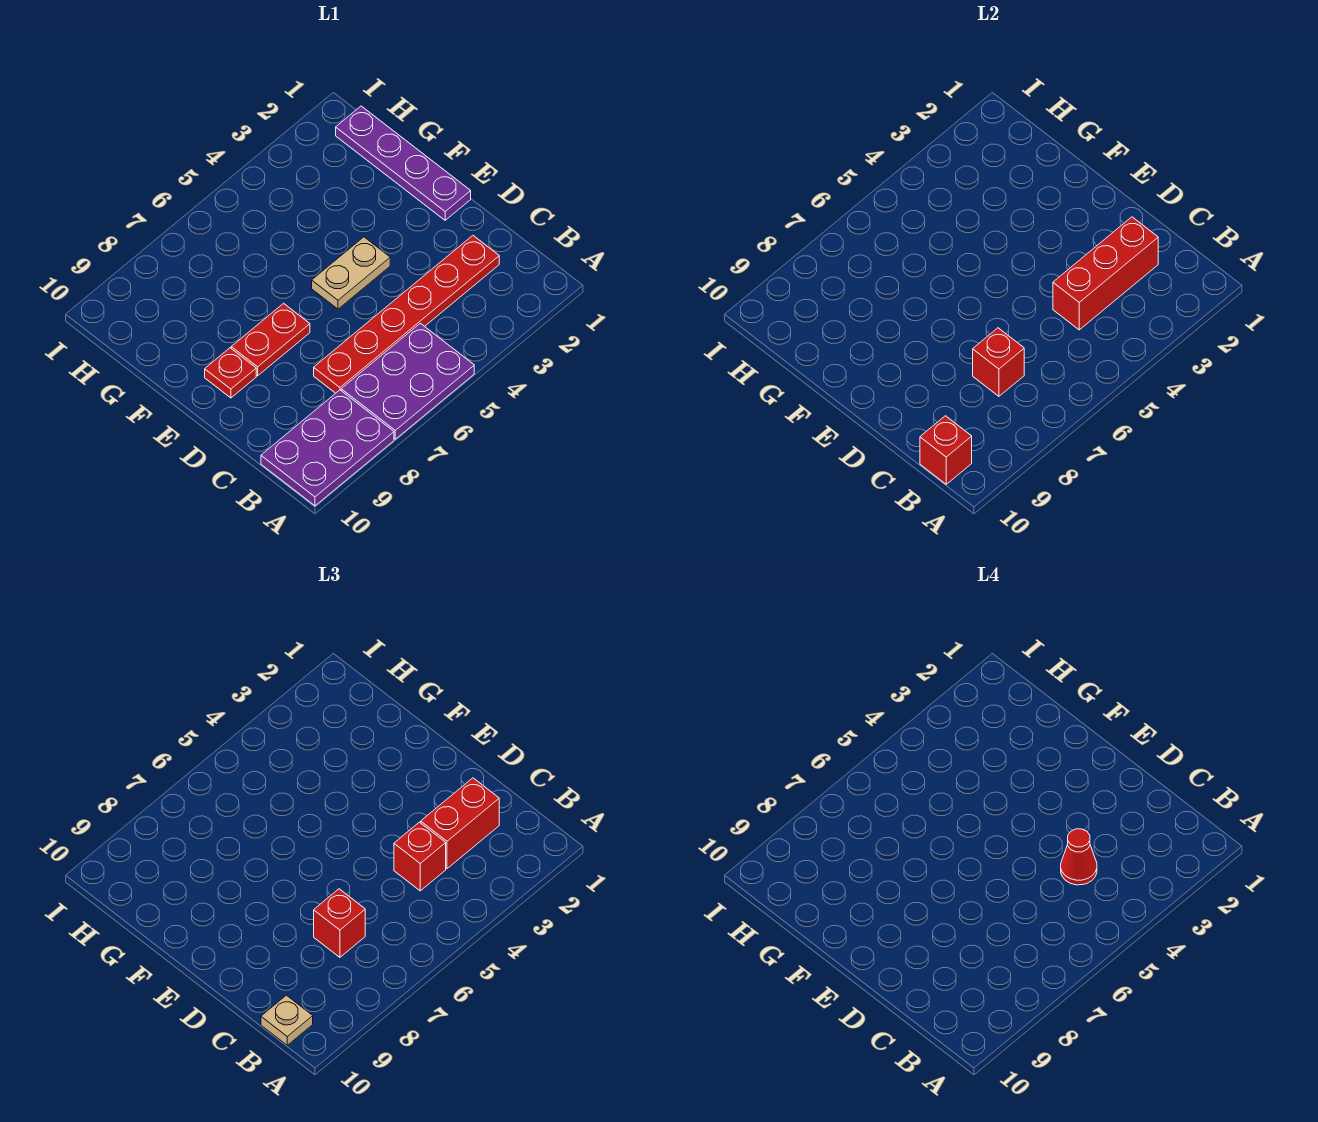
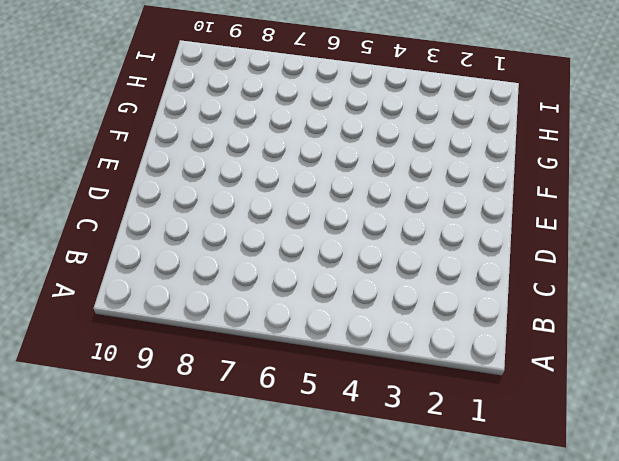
none -> purple plate A5:B7 level 1
none -> purple plate A8:B10 level 1
none -> red plate C2:C7 level 1

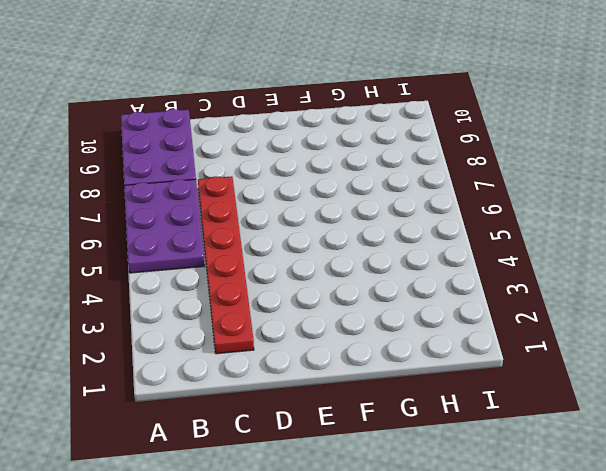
none -> purple plate E1:H1 level 1
none -> tan plate E4:E5 level 1
none -> red plate E7:E8 level 1

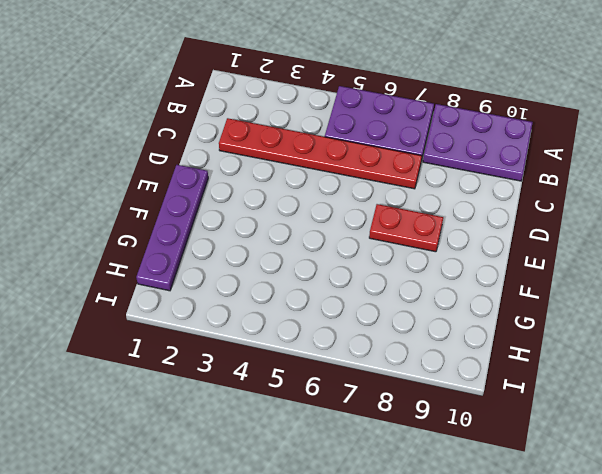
none -> tan plate E4:E5 level 1
none -> red plate E9 level 1
none -> red brick B10 level 2

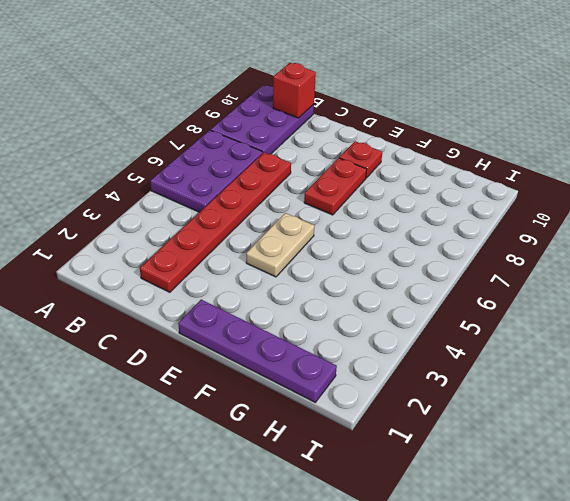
none -> red brick C2:C4 level 2
none -> red brick C7 level 2
none -> tan plate B10 level 3

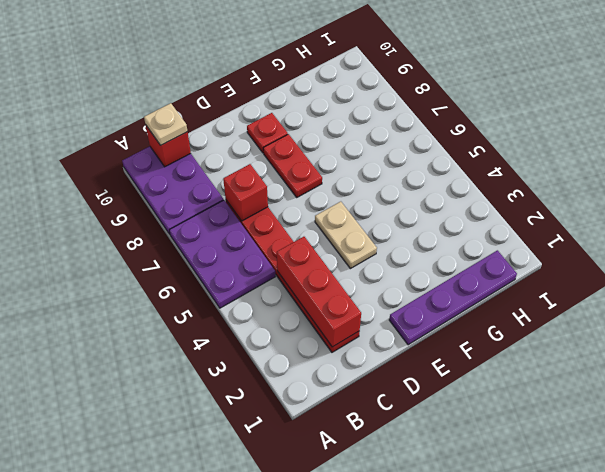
none -> red brick C2:C3 level 3
none -> red brick C4 level 3
none -> red brick C7 level 3

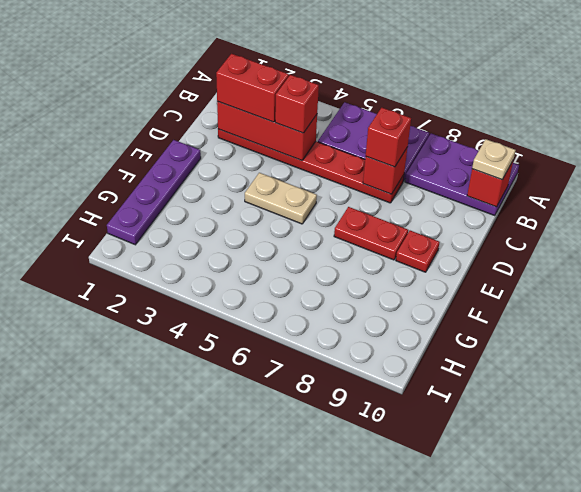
none -> red cone C4 level 4

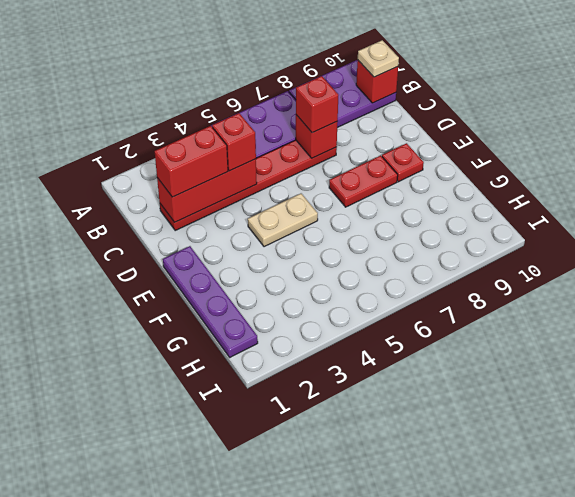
none -> red cone C4 level 4

